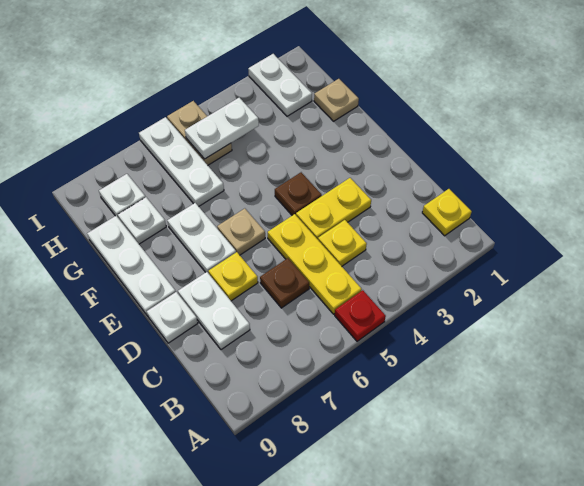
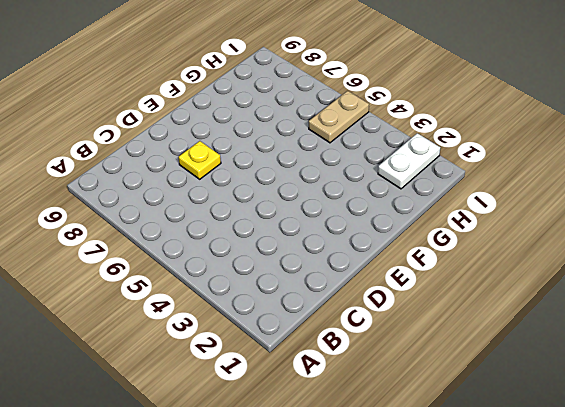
none -> red plate A5 level 1
none -> yellow plate B1 level 1
none -> yellow plate B5:D5 level 1

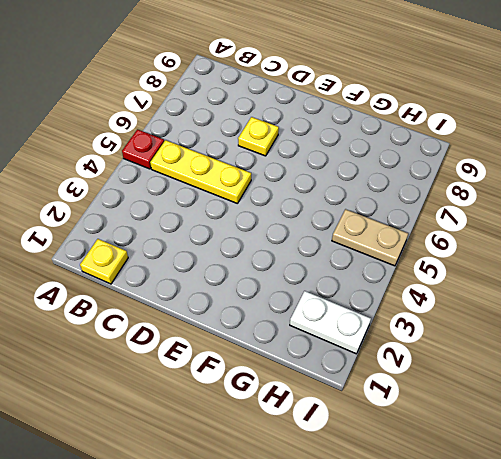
none -> yellow plate C4 level 1
none -> brown plate C6 level 1
none -> white plate C8:D8 level 1

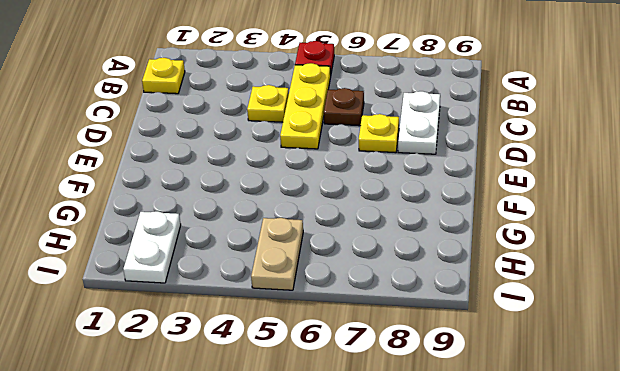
none -> yellow plate D3:D4 level 1
none -> white plate D9 level 1
none -> brown plate E4 level 1

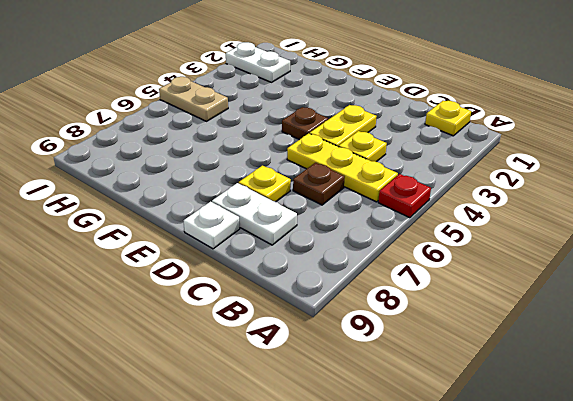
none -> tan plate E6 level 1
none -> white plate E7:F7 level 1
none -> white plate E9:G9 level 1

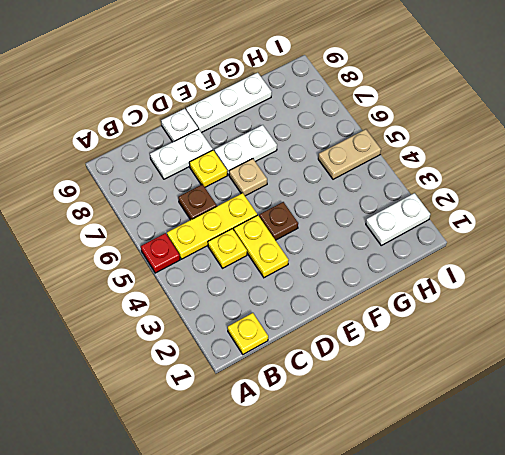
none -> tan plate G1 level 1
none -> white plate G6:I6 level 1
none -> white plate G8 level 1

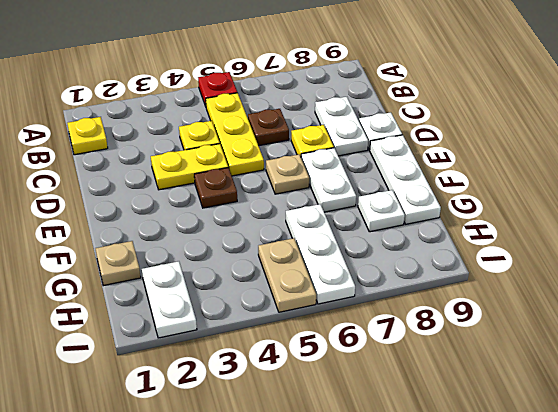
none -> white plate H8 level 1
none -> white plate H4:H5 level 2

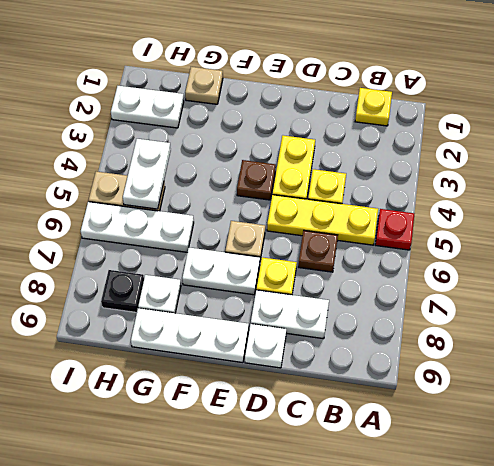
black plate H8 level 1 -> white plate H8 level 1

